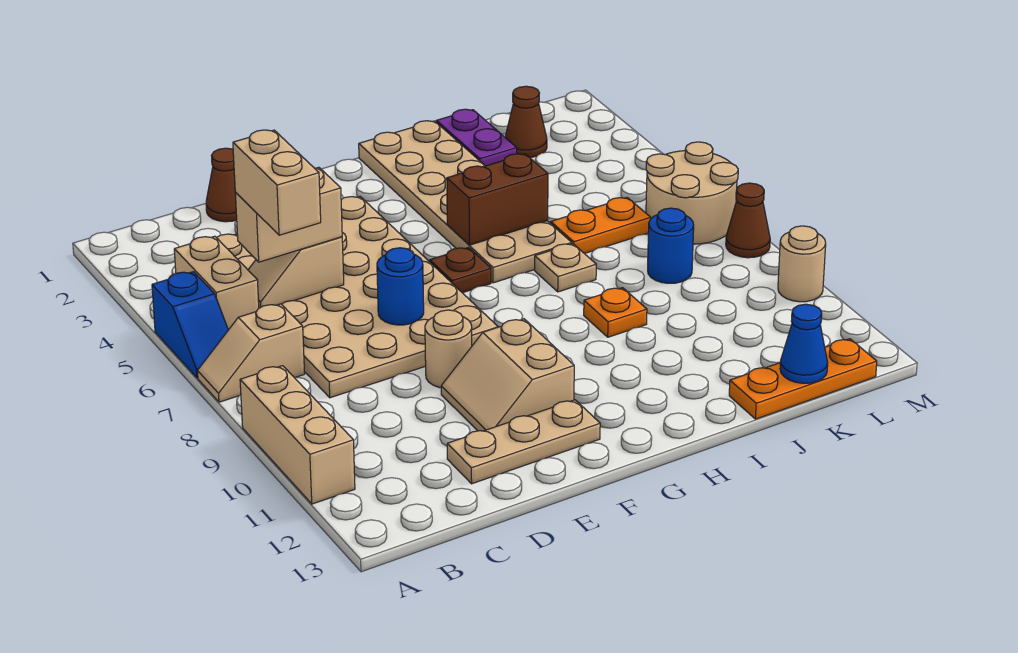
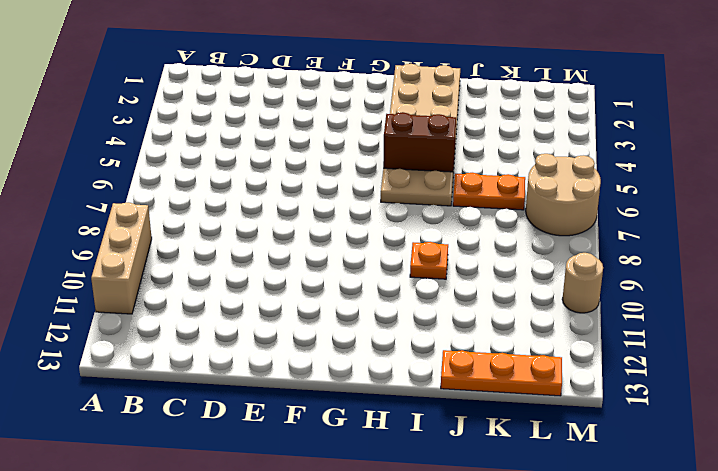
none -> blue slope A5:A6 level 1 top 5
none -> tan slope A7:B7 level 1 top B
none -> tan brick B4:B5 level 1

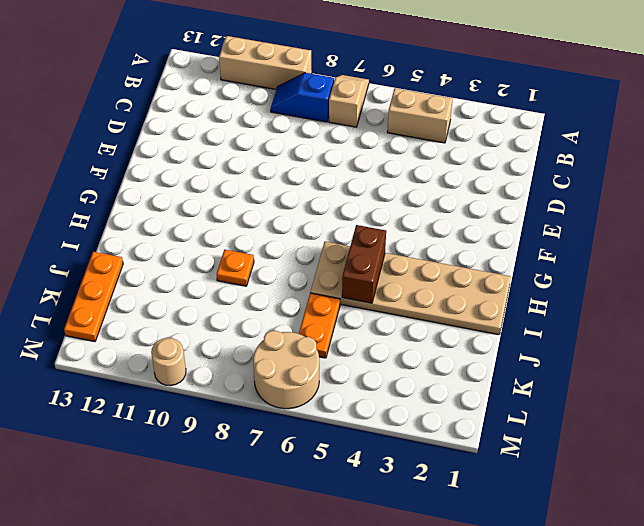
blue slope B8:B9 level 1 top 8 -> blue slope A5:A6 level 1 top 5
none -> tan plate C3:F8 level 1
none -> brown cone D1 level 1
none -> tan plate D12:F12 level 1

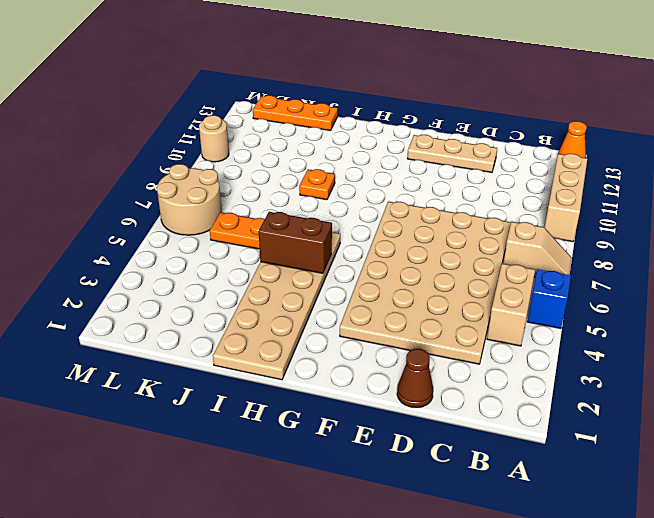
orange cone A13 level 1 -> none
none -> tan round brick E9 level 1
none -> tan slope E10:F11 level 1 top F
none -> brown plate G6 level 1

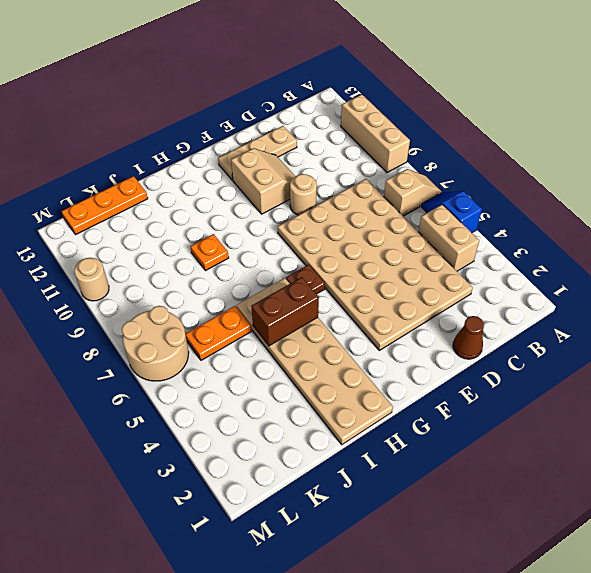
none -> tan plate I7 level 1
none -> purple plate J1:J2 level 1
none -> brown cone K2 level 1

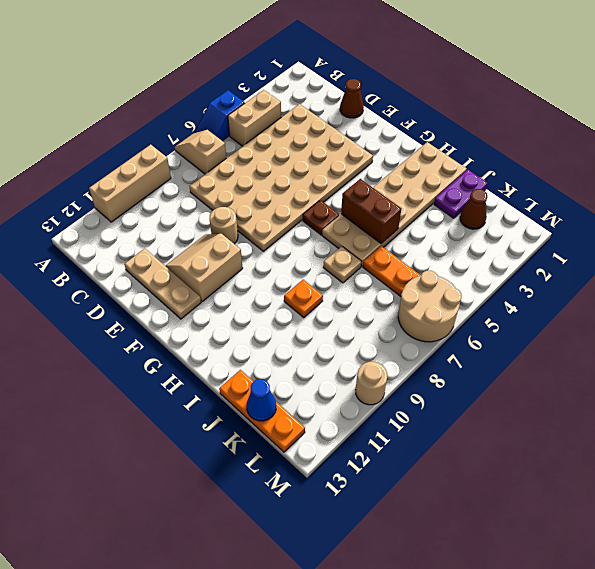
none -> blue round brick K8 level 1
none -> brown cone M8 level 1
none -> tan slope C5:D5 level 2 top D

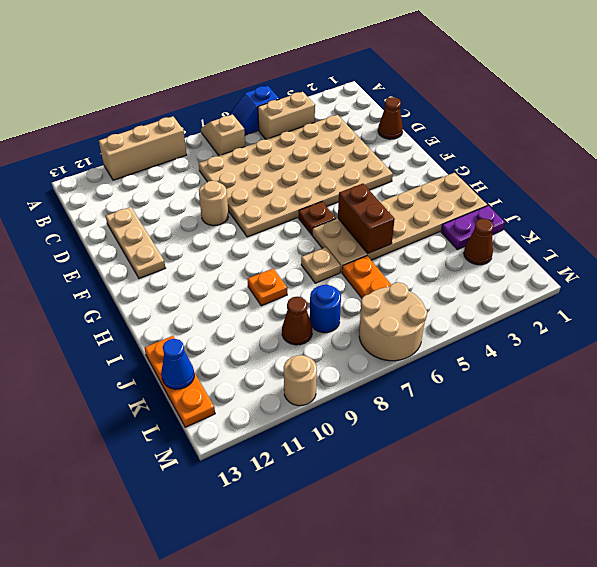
brown cone K9 level 1 -> brown cone M8 level 1
none -> tan slope E10:F11 level 1 top F
none -> tan slope C5:D5 level 2 top D
none -> blue round brick E7 level 2

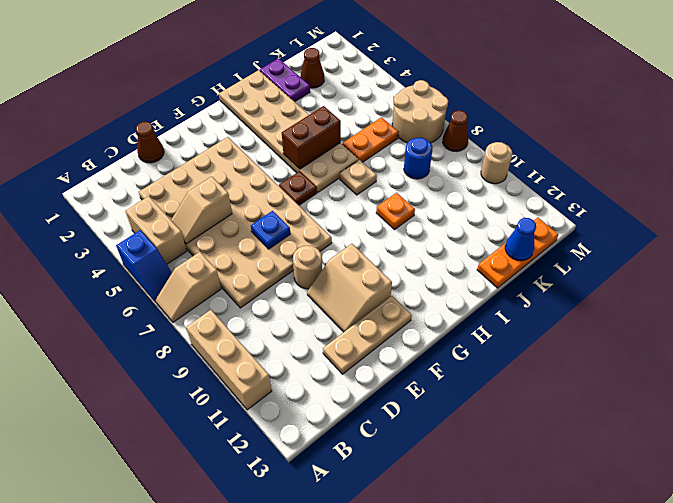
blue plate E7 level 2 -> blue round brick E7 level 2
none -> tan brick C5:D5 level 3
none -> tan brick C5:C6 level 4

